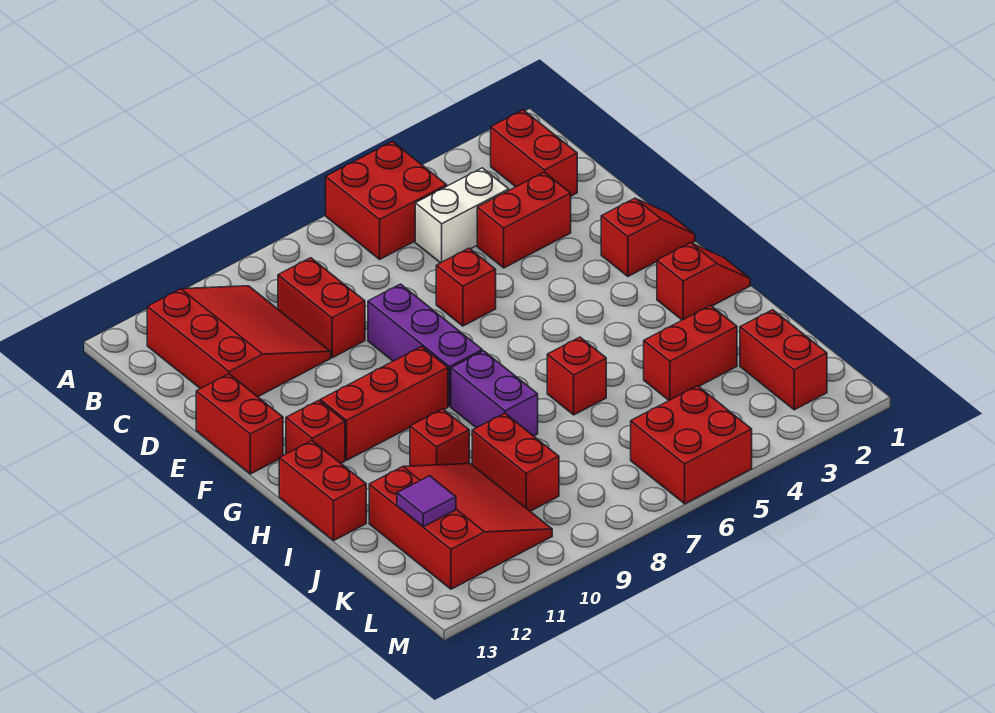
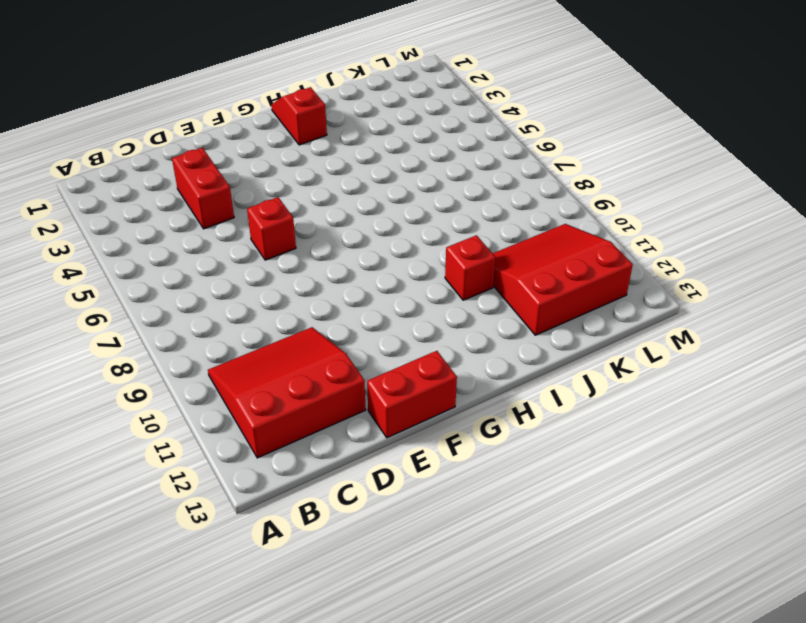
none -> red brick A5:B6 level 1
none -> red brick B2:C2 level 1
none -> white brick C4:C5 level 1

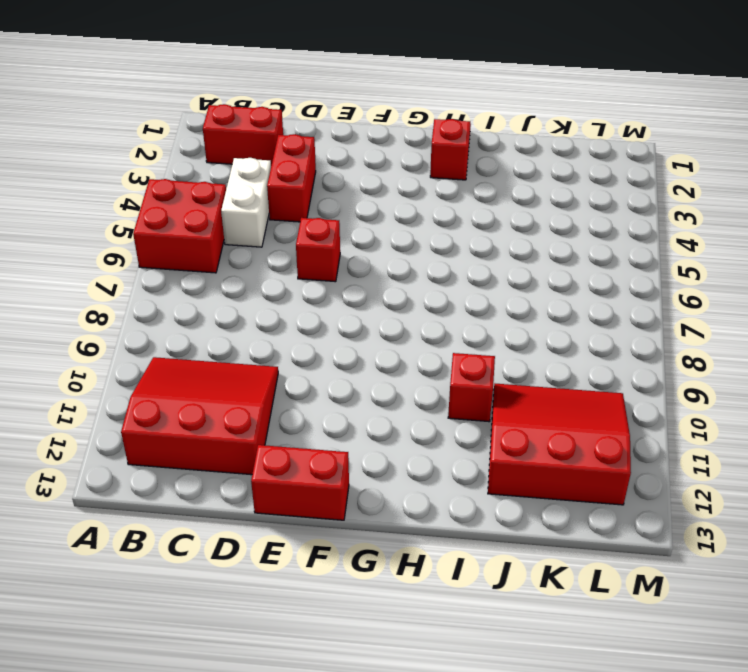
none -> red brick C9:D9 level 1
none -> purple brick E8:G8 level 1
none -> red slope F1:F2 level 1 top 2

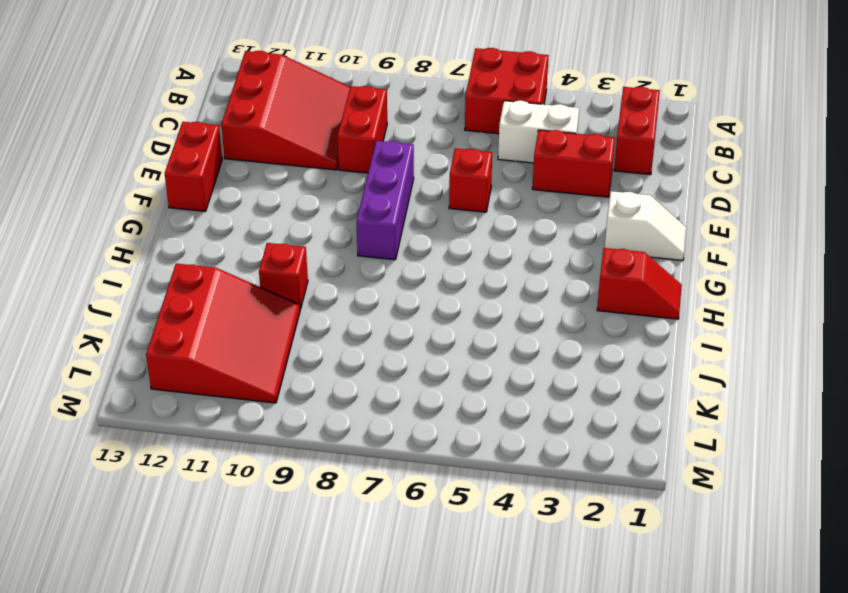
white slope F1:F2 level 1 top 2 -> red slope F1:F2 level 1 top 2
none -> red brick G9:G11 level 1
none -> red brick G12 level 1
none -> purple brick H8:I8 level 1

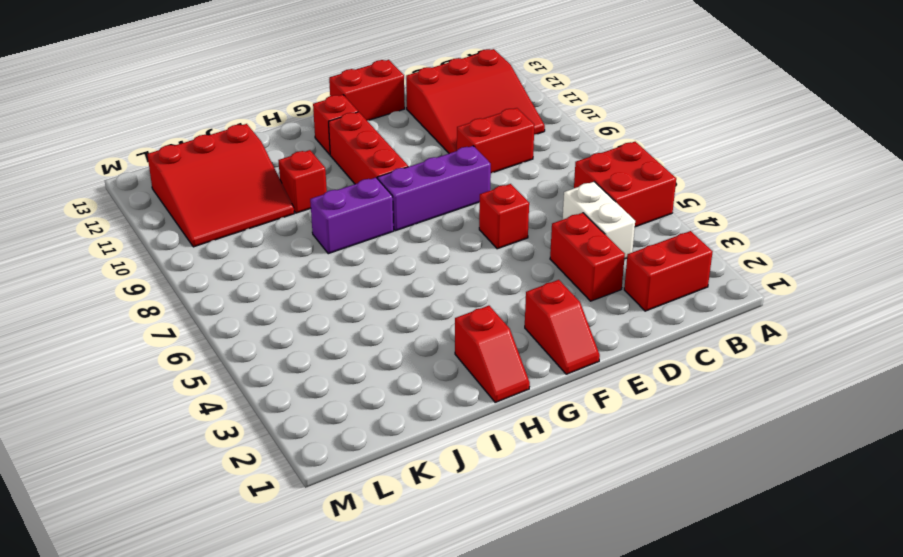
none -> red brick H13:I13 level 1
none -> red brick I6 level 1
none -> red brick J3:J4 level 1

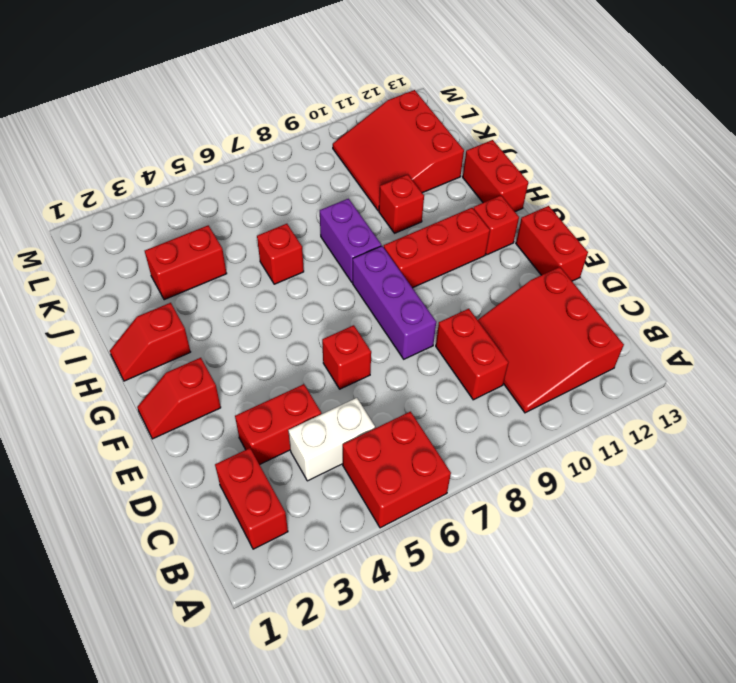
none -> red brick J9:K9 level 1
none -> red brick K2:L2 level 1
none -> red brick L5:M6 level 1

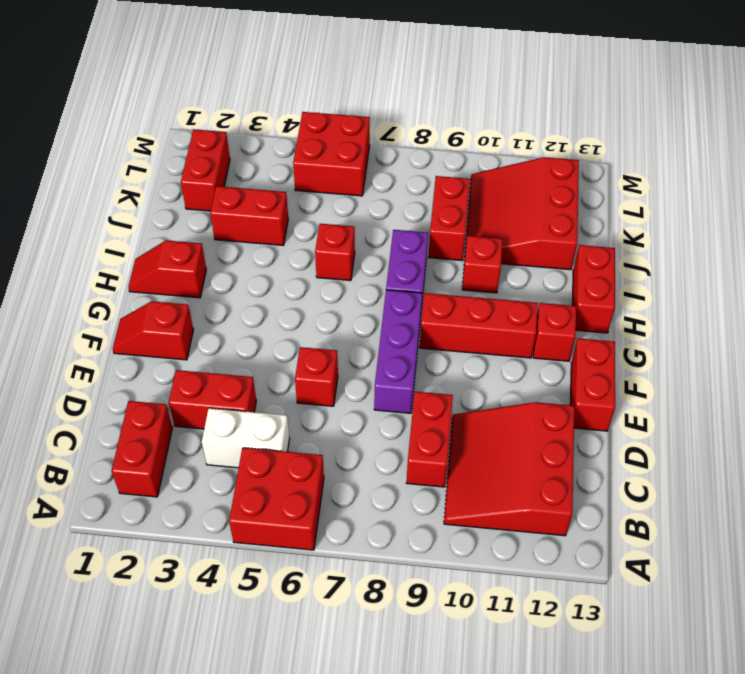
none -> purple tile K12 level 2

